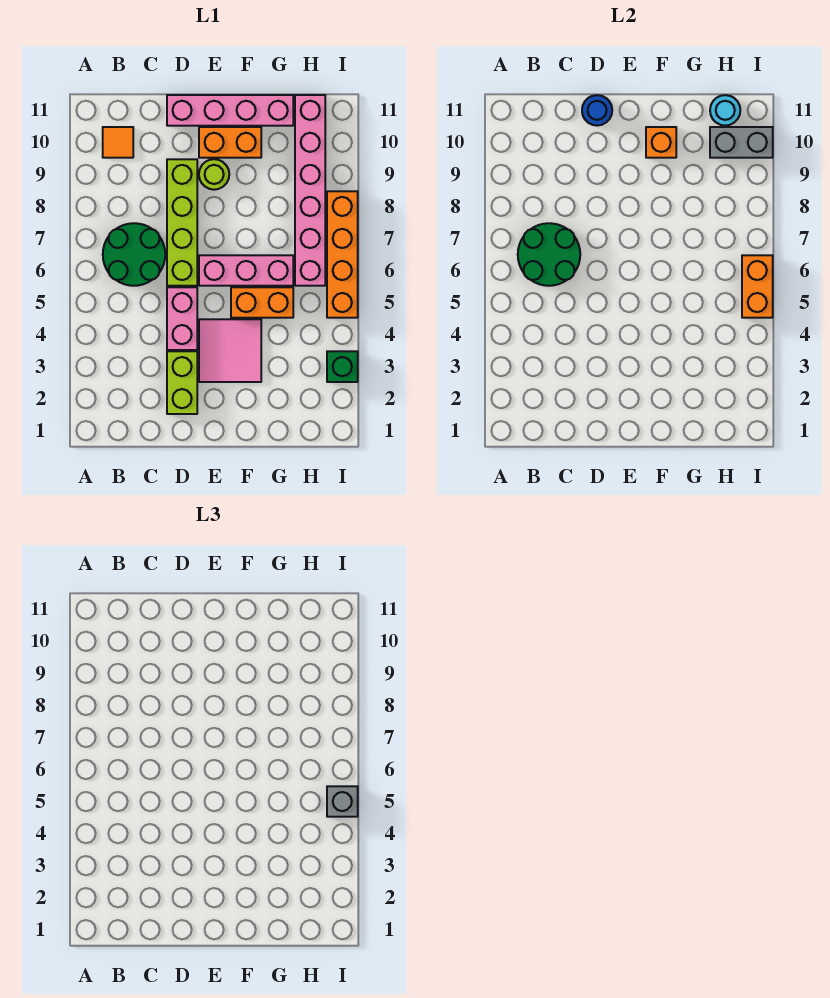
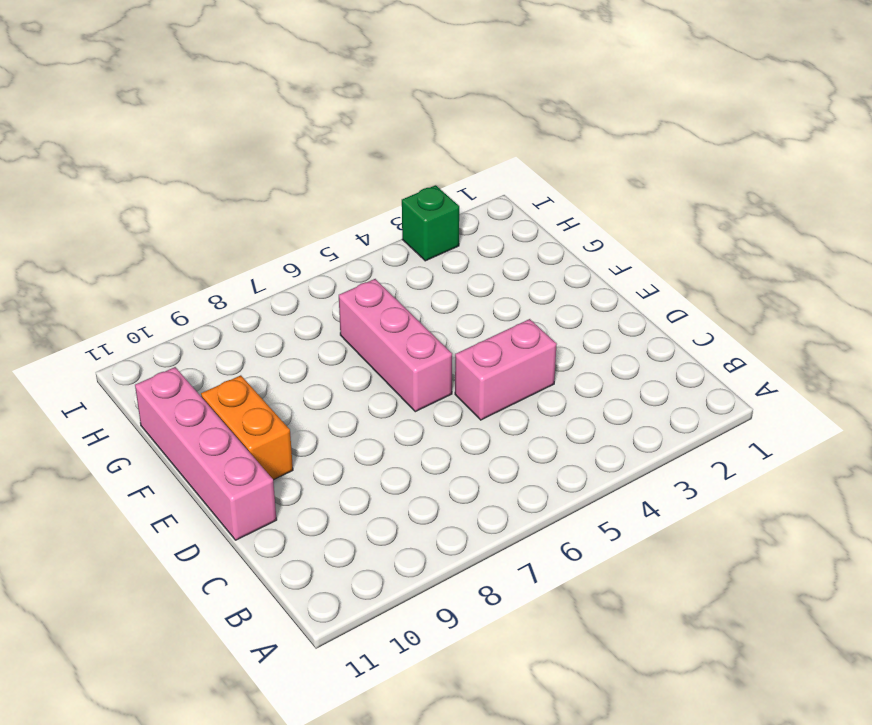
none -> green round brick B6:C7 level 1
none -> orange tile B10 level 1
none -> lime brick D2:D3 level 1

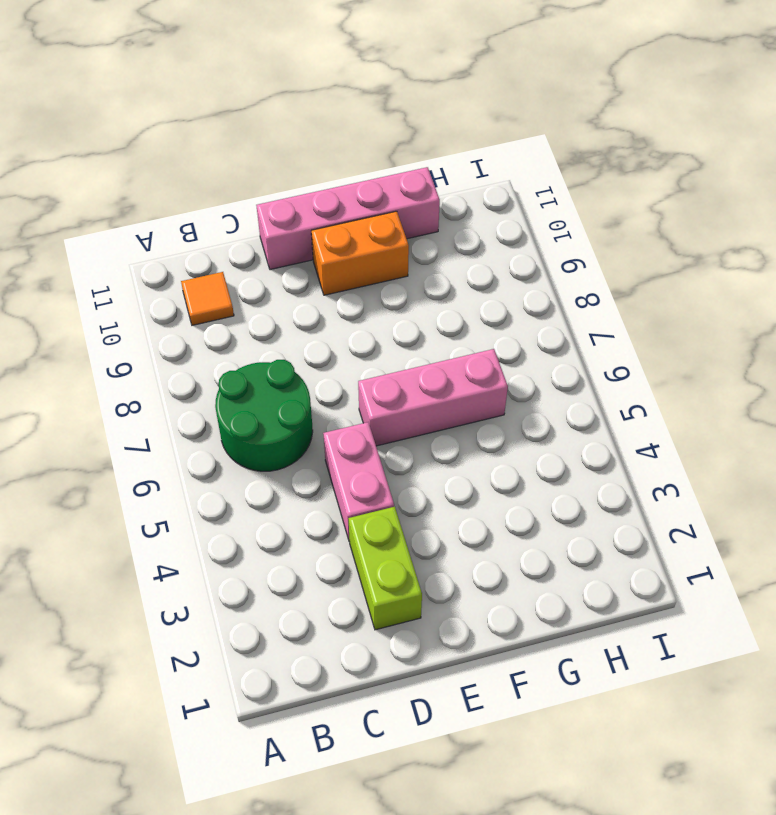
none -> lime brick D6:D9 level 1
none -> pink tile E3:F4 level 1
none -> lime round brick E9 level 1

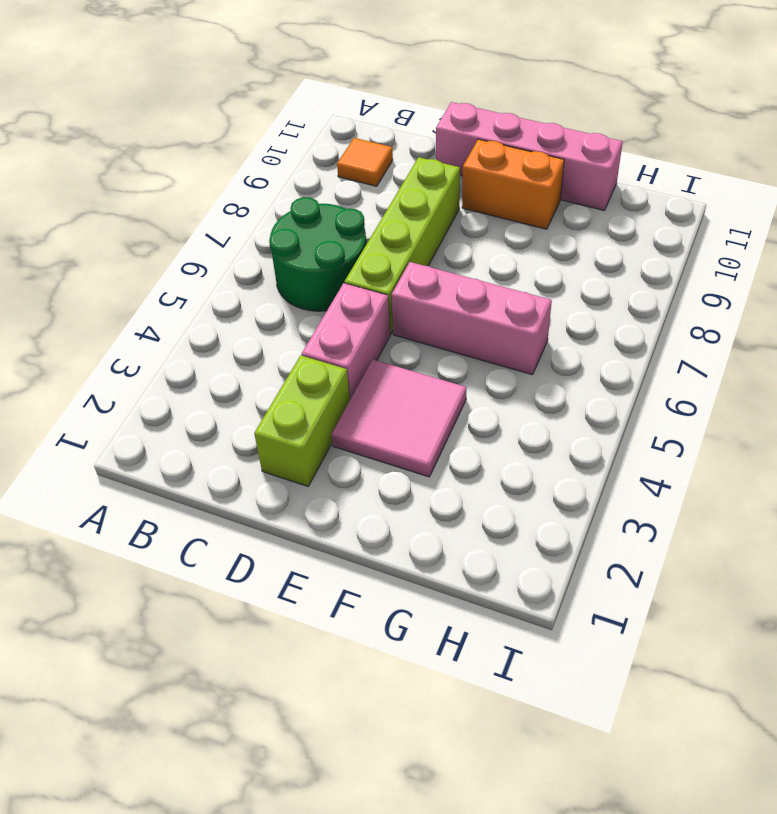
none -> lime round brick E9 level 1
none -> orange brick F5:G5 level 1
none -> pink brick H6:H11 level 1

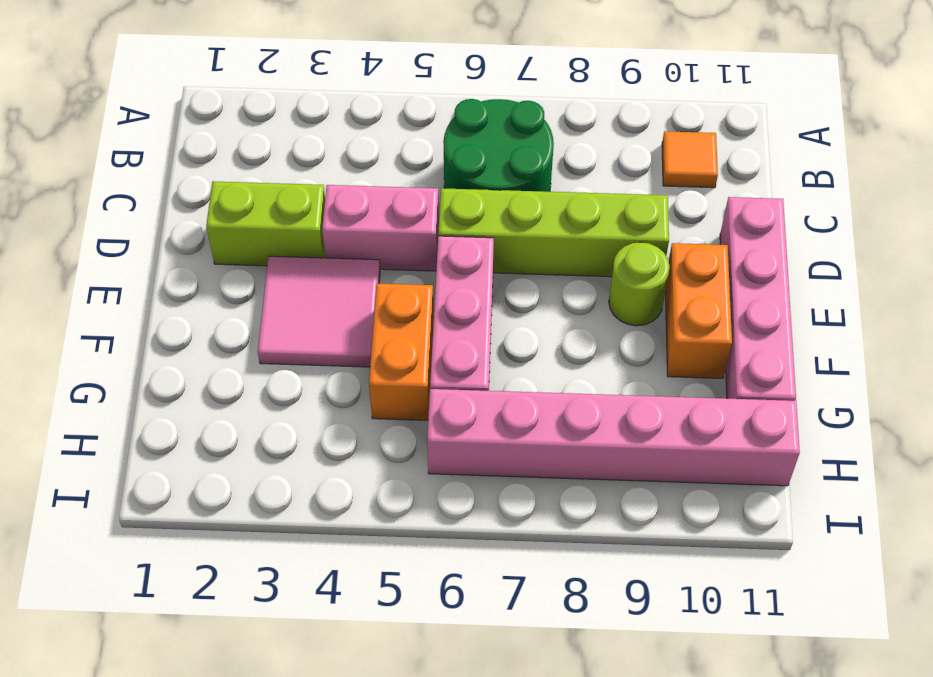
none -> green brick I3 level 1
none -> orange brick I5:I8 level 1
none -> green round brick B6:C7 level 2

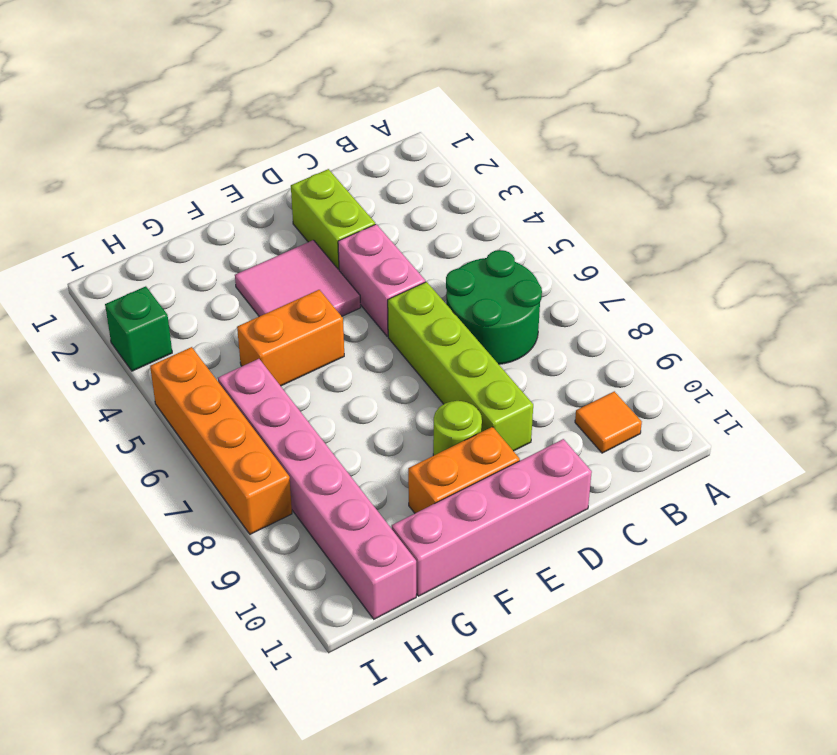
none -> pink brick E6:G6 level 1
none -> green round brick B6:C7 level 2
none -> blue round brick D11 level 2

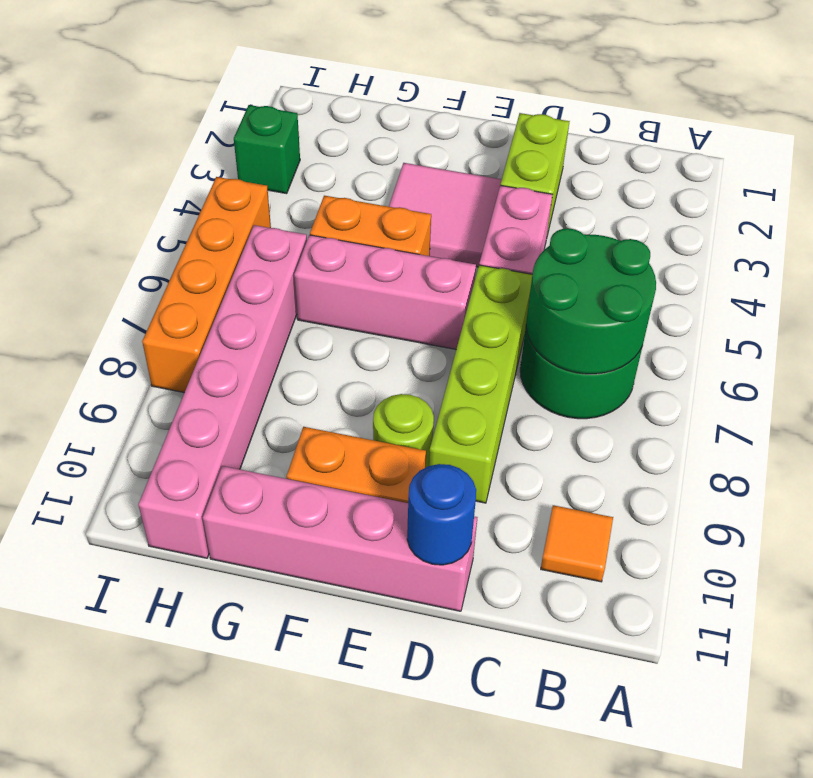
none -> orange brick F10 level 2
none -> grey brick H10:I10 level 2
none -> cyan round brick H11 level 2

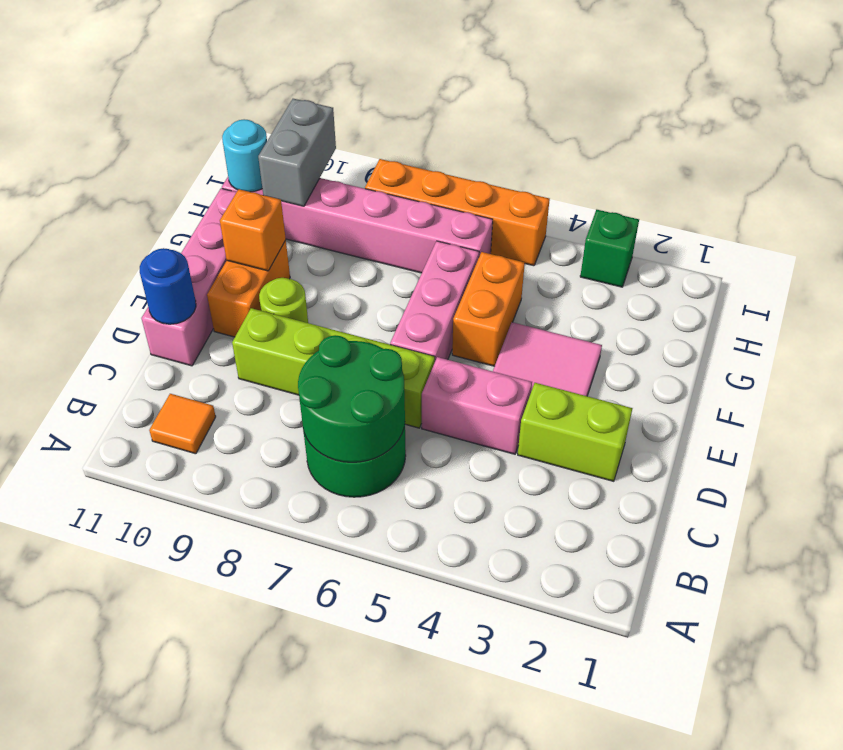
none -> orange brick I5:I6 level 2
none -> grey brick I5 level 3

